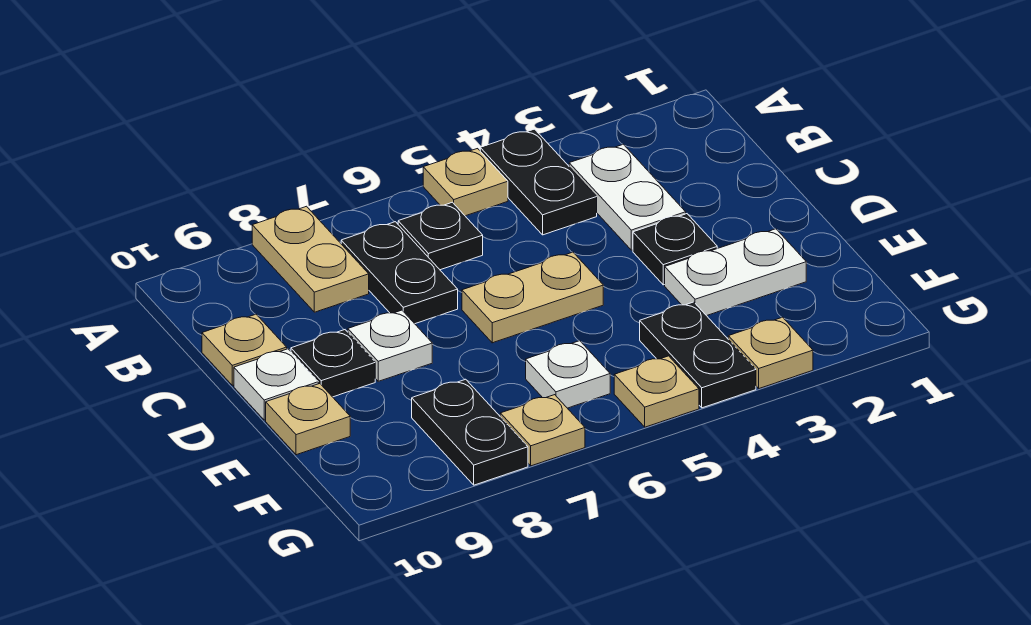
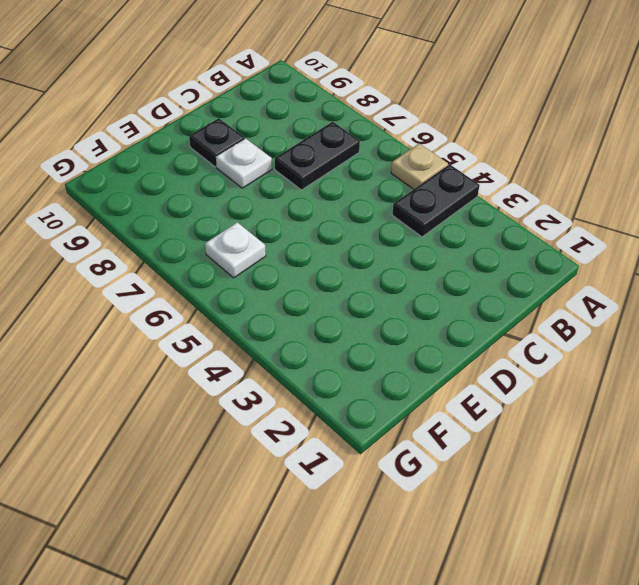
none -> tan plate A8:B8 level 1
none -> white plate B3:C3 level 1
none -> black plate B6 level 1

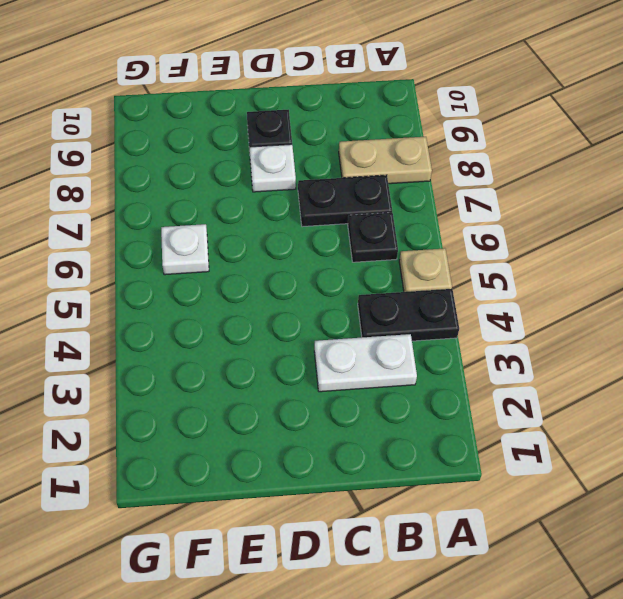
none -> tan plate C10 level 1
none -> black plate D3 level 1
none -> tan plate D5:D6 level 1

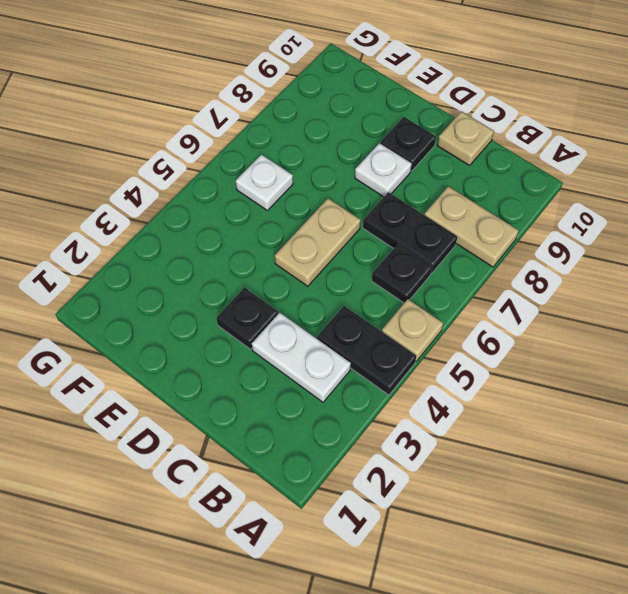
none -> white plate D10 level 1
none -> white plate E2:E3 level 1
none -> tan plate E10 level 1

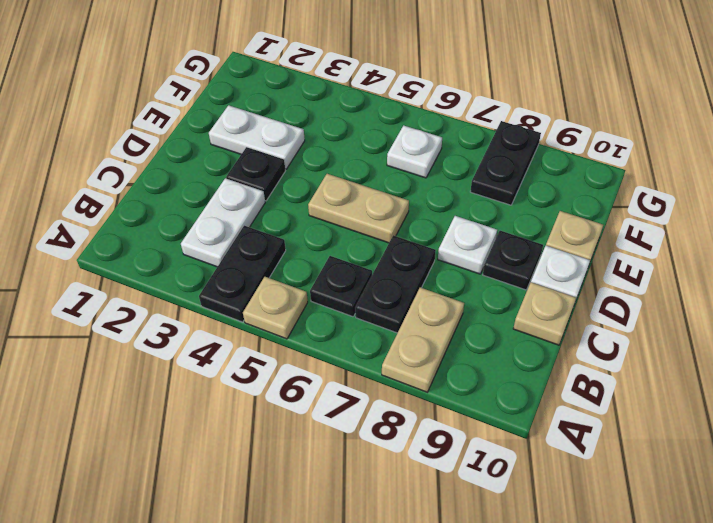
none -> black plate F4:G4 level 1
none -> tan plate G3 level 1
none -> tan plate G5 level 1

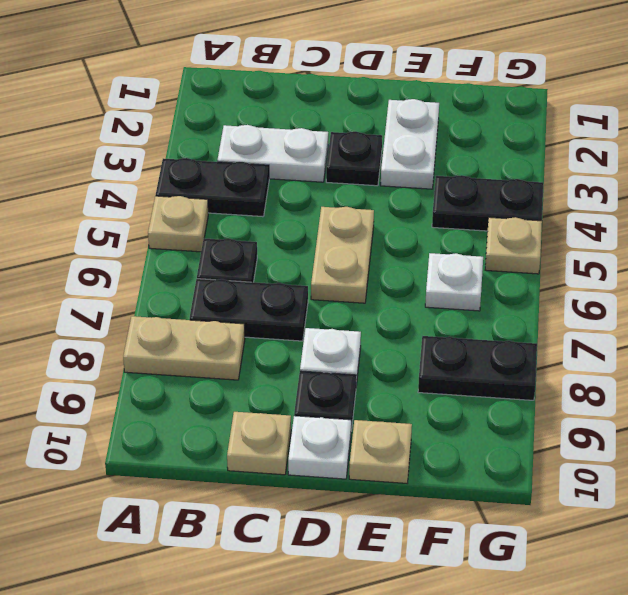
none -> tan plate G3 level 1
none -> tan plate G7 level 1

